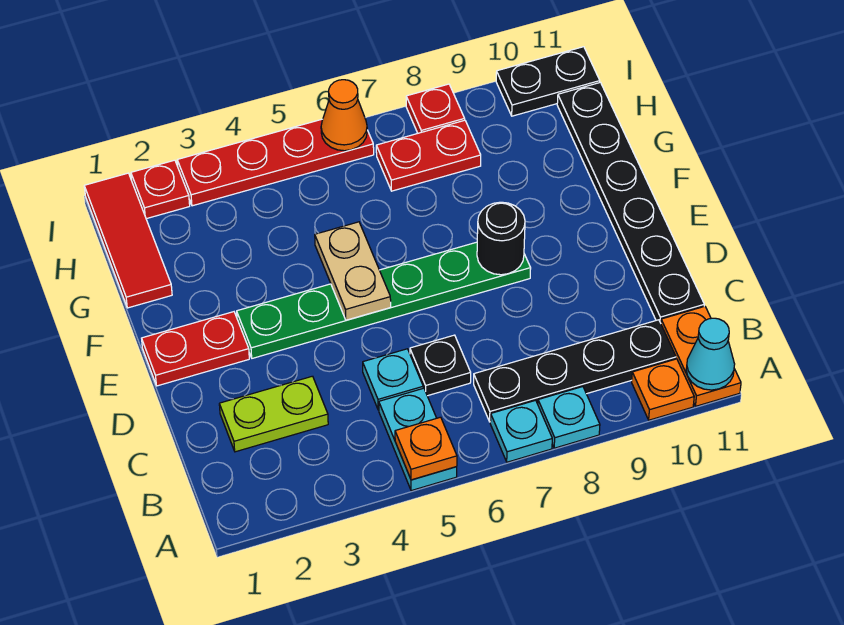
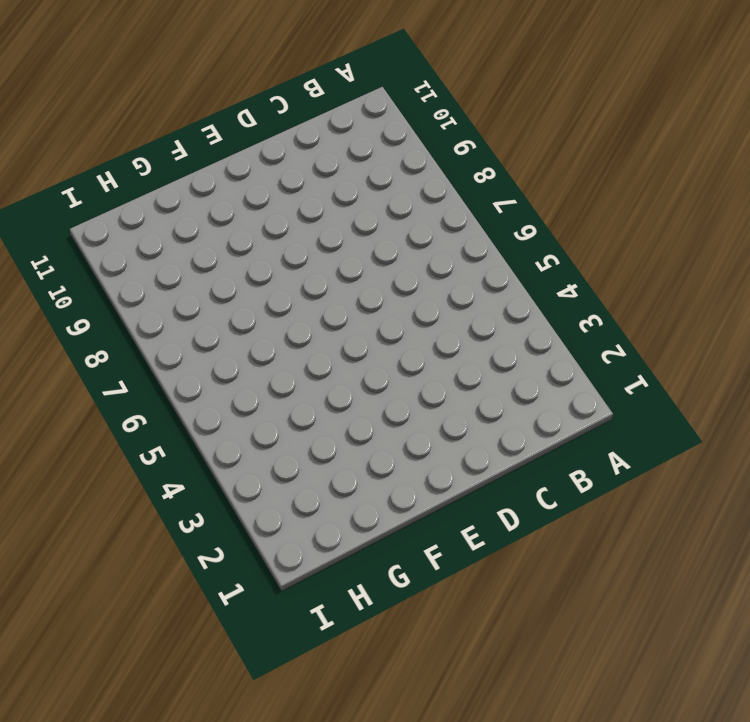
none -> cyan plate A5:B5 level 1
none -> cyan plate A7 level 1
none -> cyan plate A8 level 1

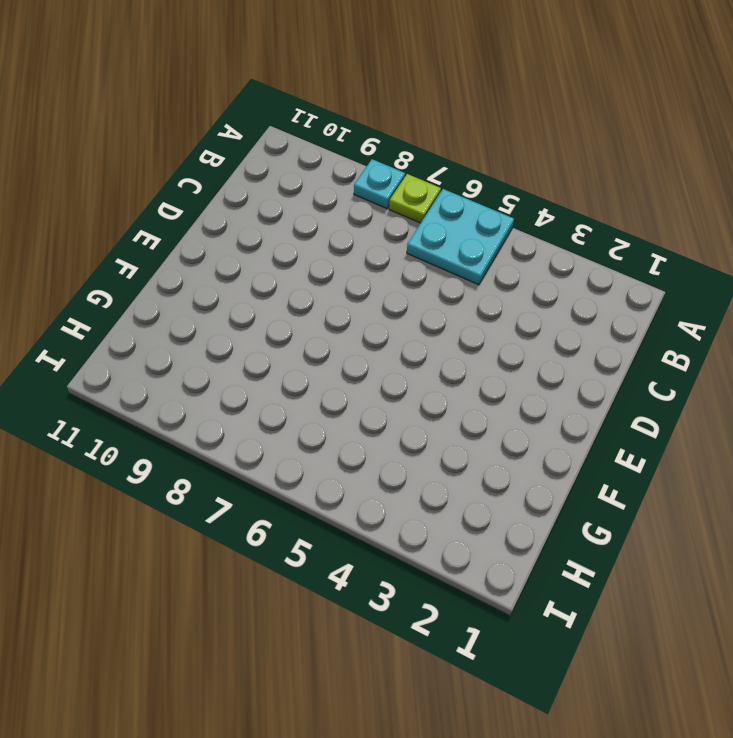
cyan plate A5:B6 level 1 -> cyan plate A5:B5 level 1
lime plate A7 level 1 -> cyan plate A7 level 1
none -> orange plate A10 level 1
none -> orange plate A11:B11 level 1
none -> black plate B7:B10 level 1

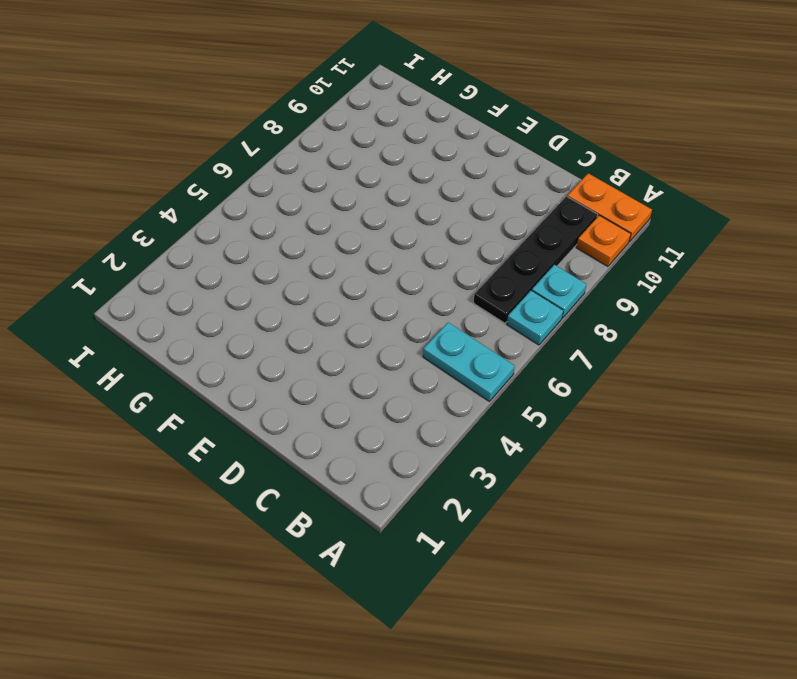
none -> lime plate C2:C3 level 1
none -> cyan plate C5 level 1
none -> black plate C6 level 1

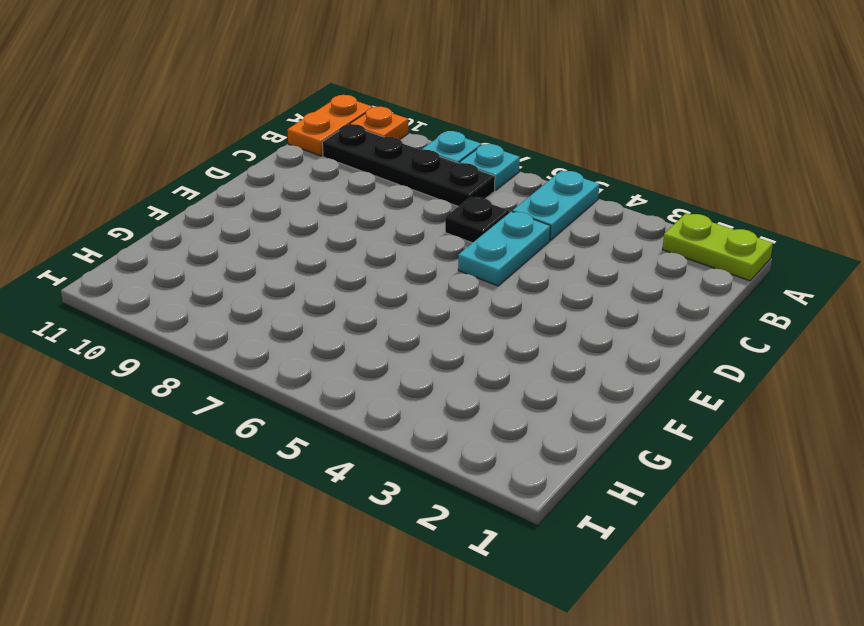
lime plate A1:A2 level 1 -> lime plate C2:C3 level 1
cyan plate C5:D5 level 1 -> cyan plate C5 level 1
none -> black plate C11:H11 level 1
none -> red plate E1:E2 level 1
none -> green plate E3:E8 level 1

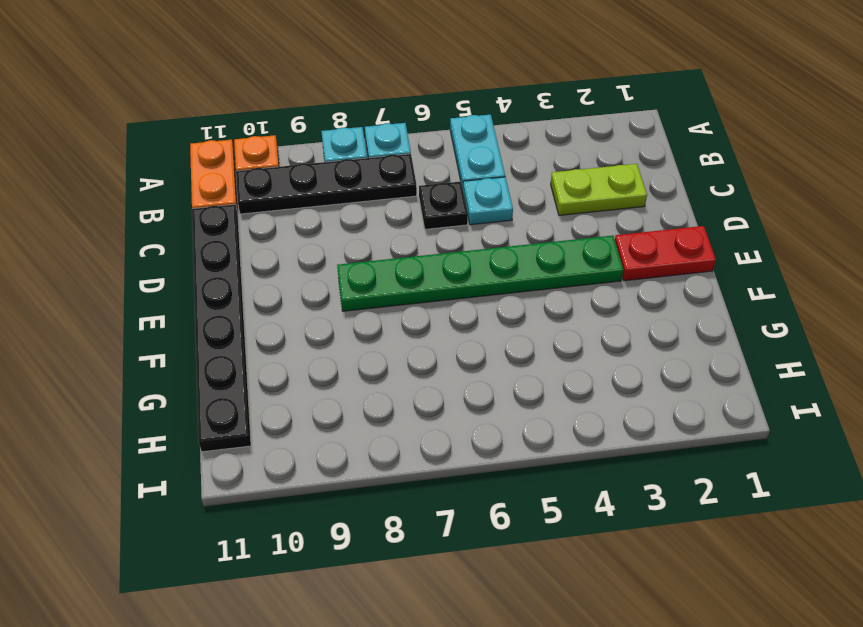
none -> red tile G1:I1 level 1
none -> red plate H7:H8 level 1
none -> red plate I2 level 1

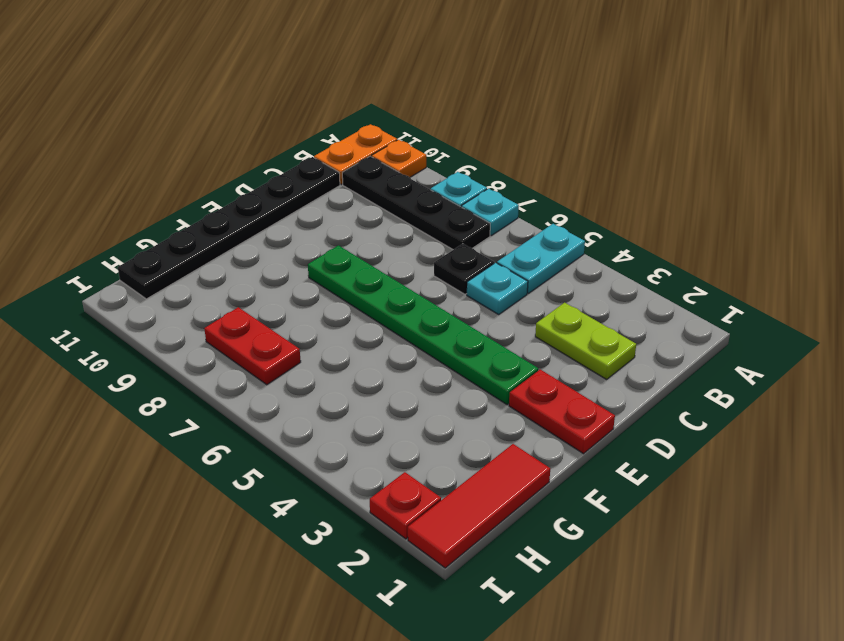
none -> red plate I3:I6 level 1
none -> red plate I8 level 1
none -> black plate I10:I11 level 1

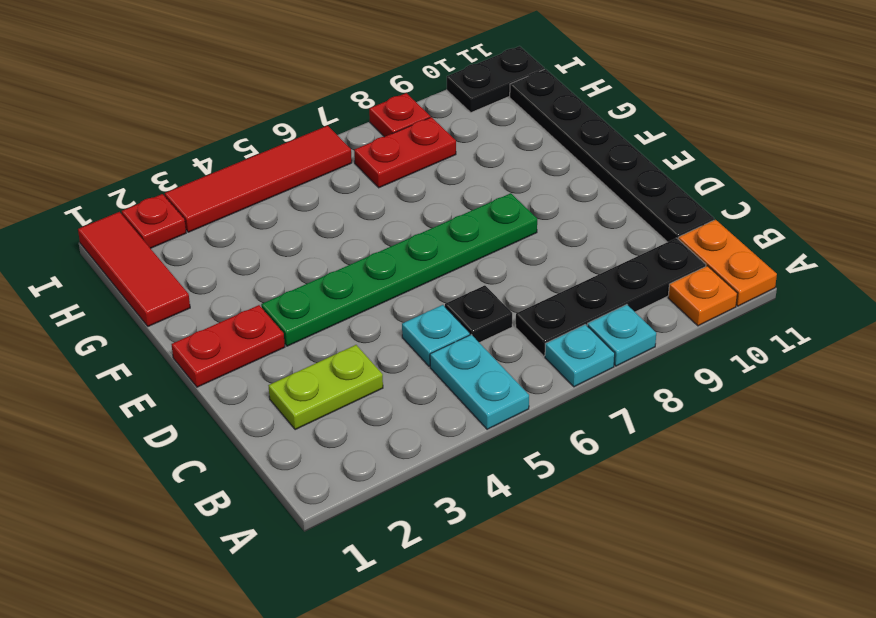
red tile I3:I6 level 1 -> red plate I3:I6 level 1
none -> orange plate A5 level 2
none -> cyan cone A11 level 2
none -> tan plate E5:F5 level 2

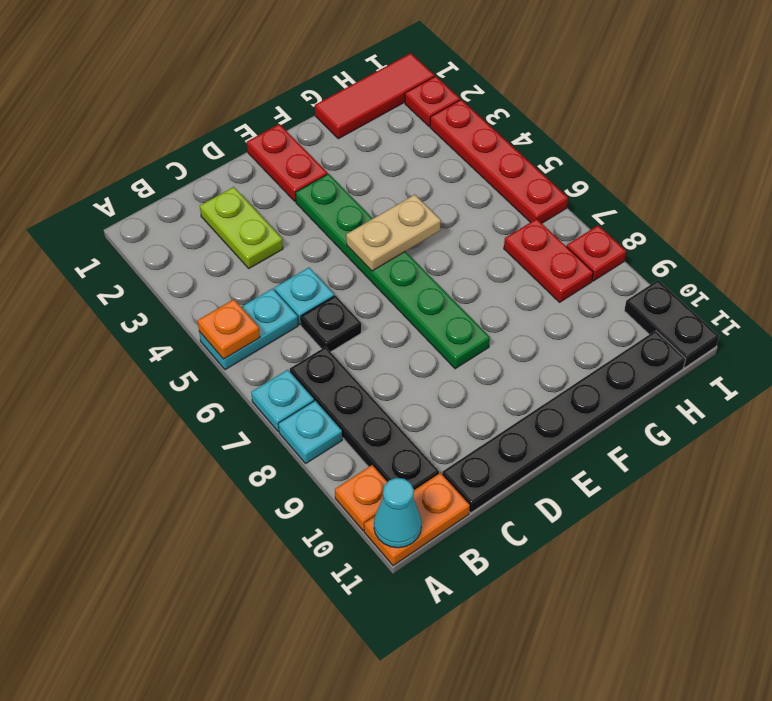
none -> black round brick E8 level 2
none -> orange cone I6 level 2

